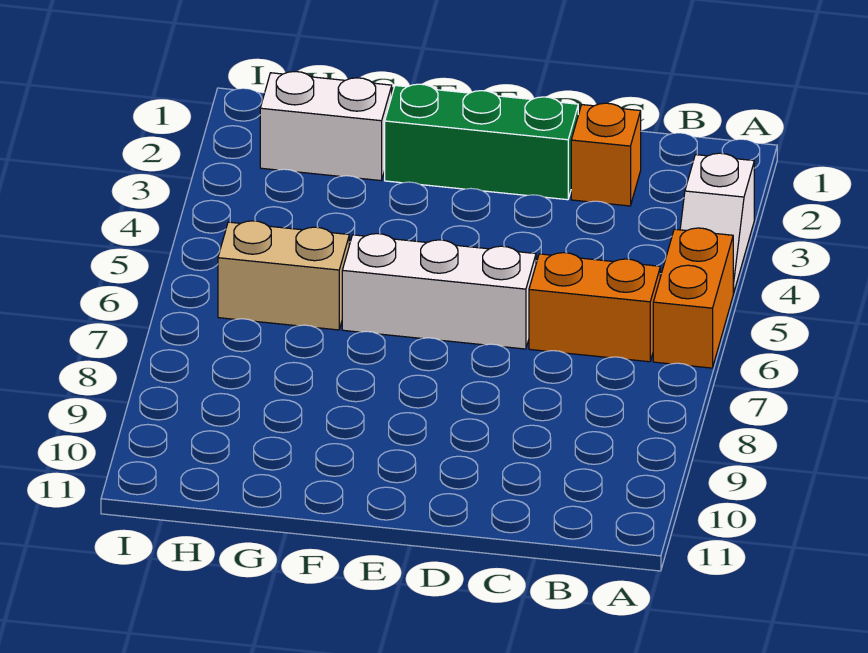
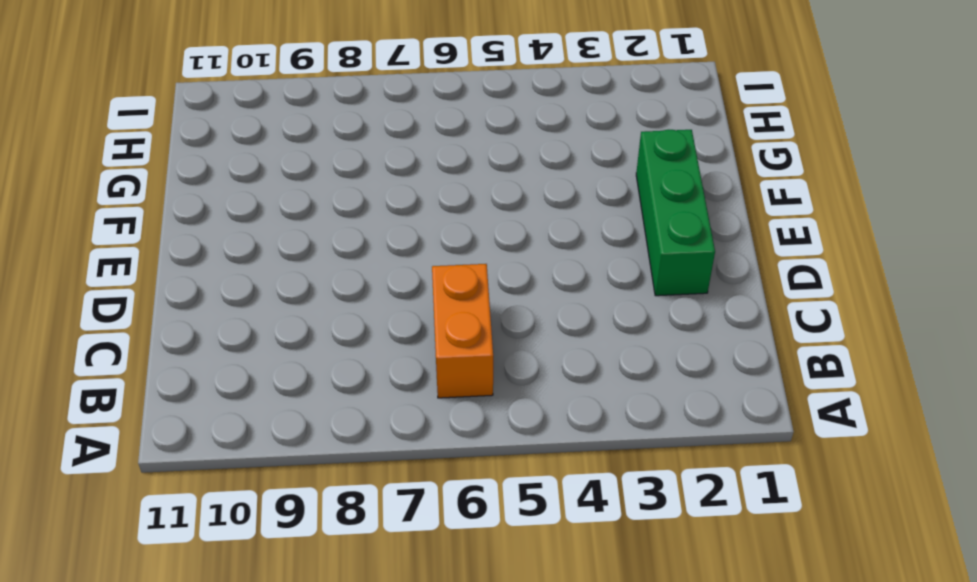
none -> white slope A3:A4 level 1 top 3
none -> orange brick A5:A6 level 1

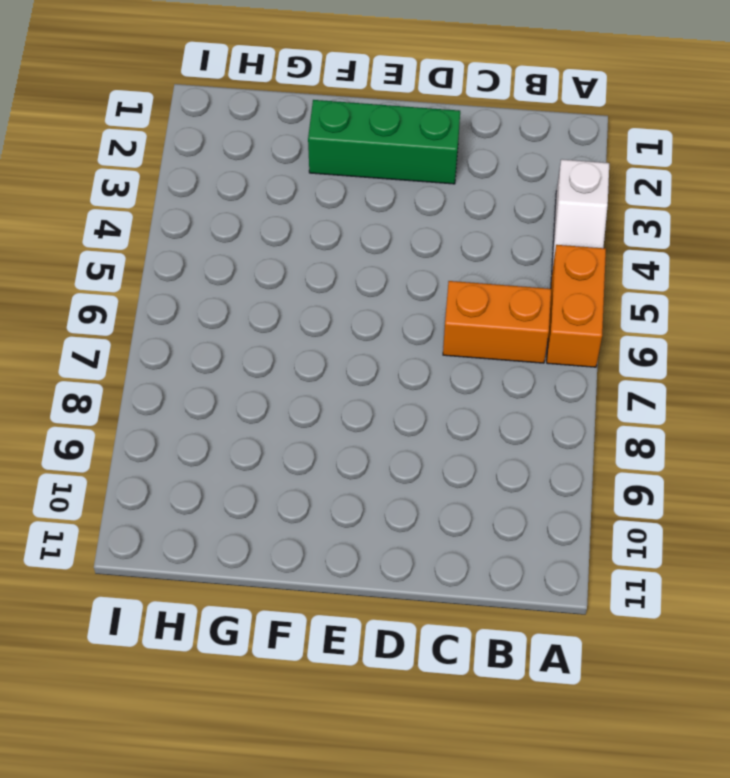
none -> orange brick C2 level 1
none -> white brick D6:F6 level 1

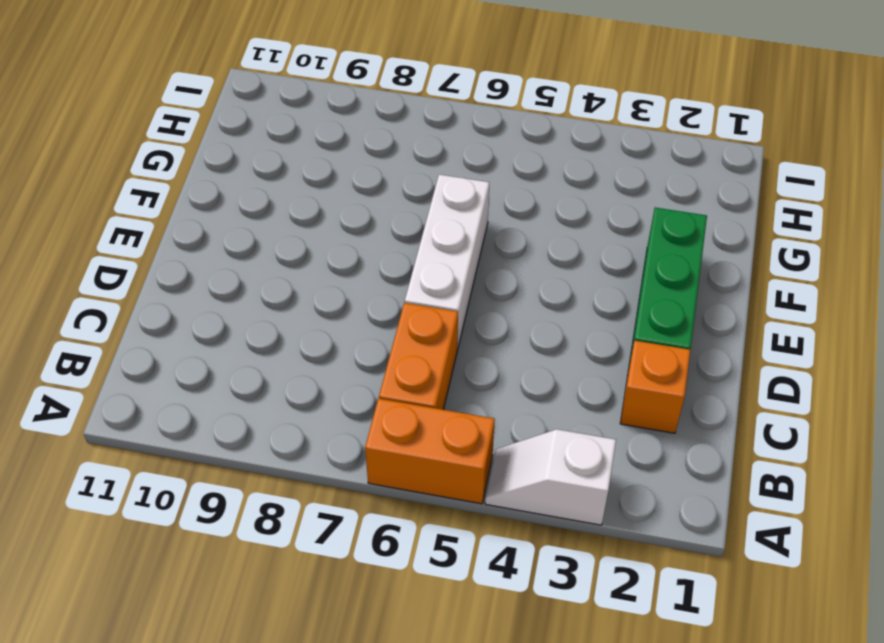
none -> white brick G2:H2 level 1
none -> tan brick G6:H6 level 1

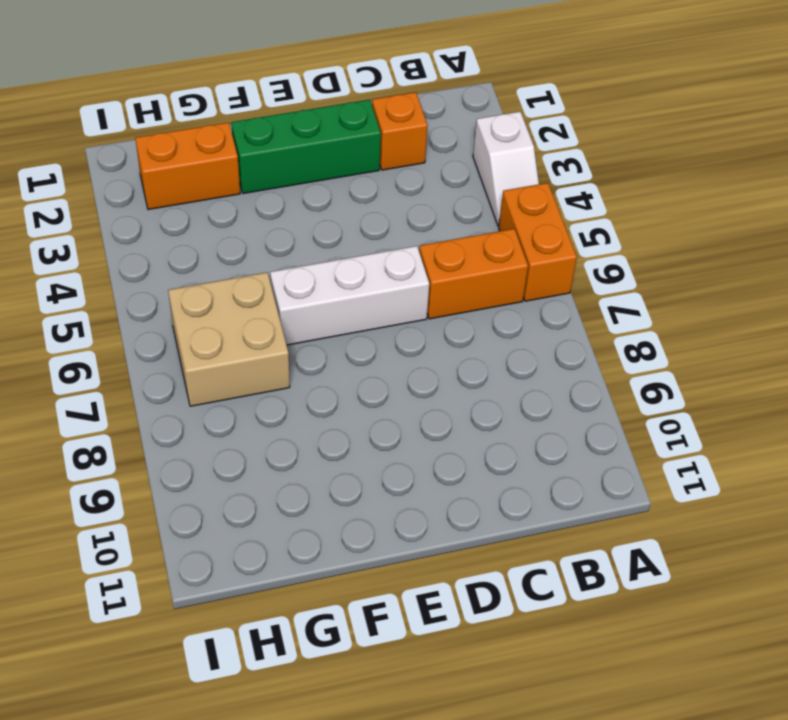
orange brick G2:H2 level 1 -> white brick G2:H2 level 1
tan brick G6:H7 level 1 -> tan brick G6:H6 level 1

